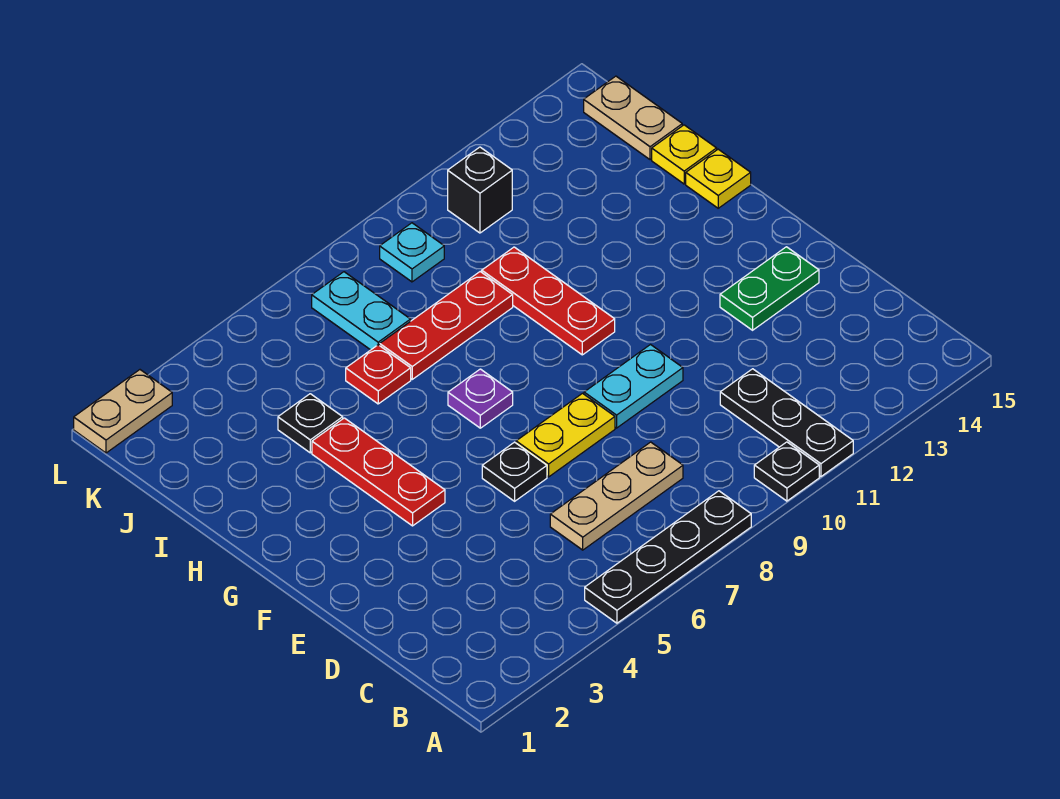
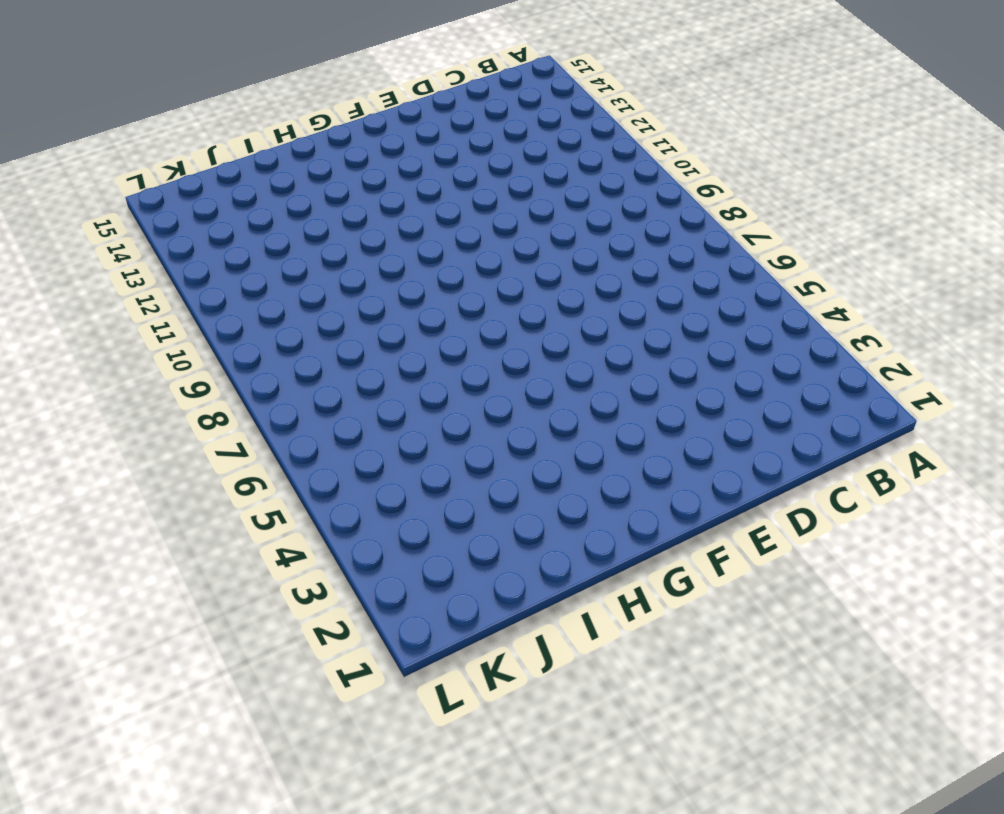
none -> black plate A5:A8 level 1
none -> black plate A10 level 1
none -> black plate A11:C11 level 1

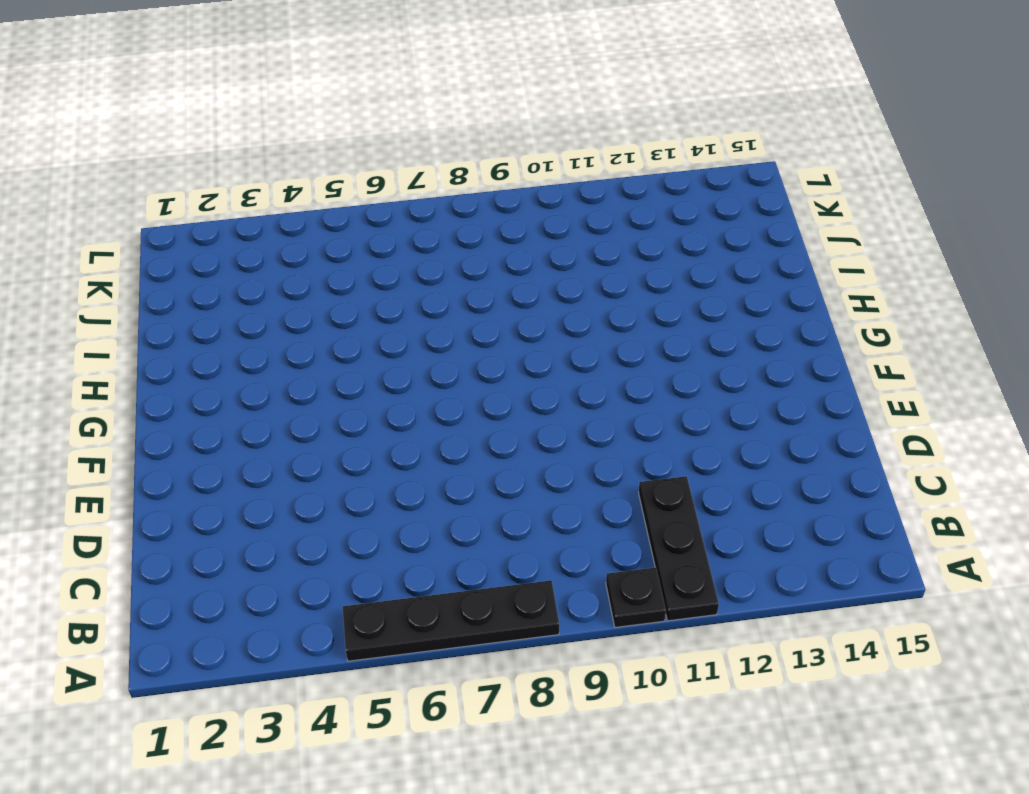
none -> tan plate C6:C8 level 1
none -> black plate E6 level 1
none -> yellow plate E7:E8 level 1

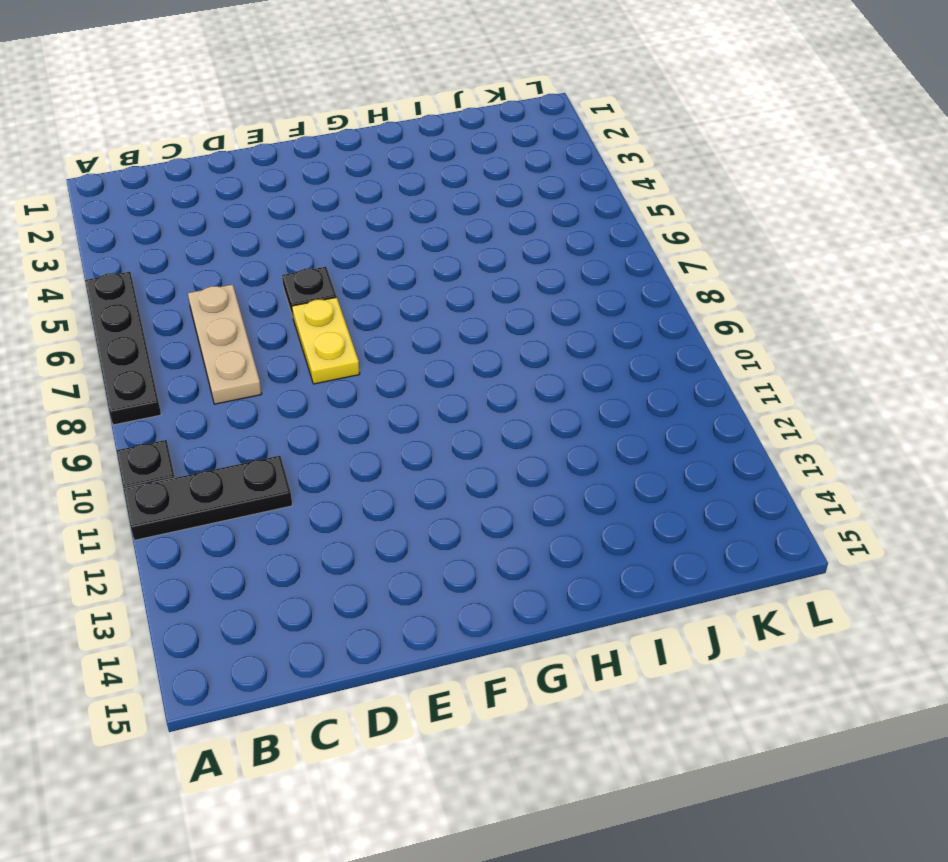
none -> cyan plate E9:E10 level 1
none -> green plate E13:E14 level 1
none -> red plate F4:H4 level 1

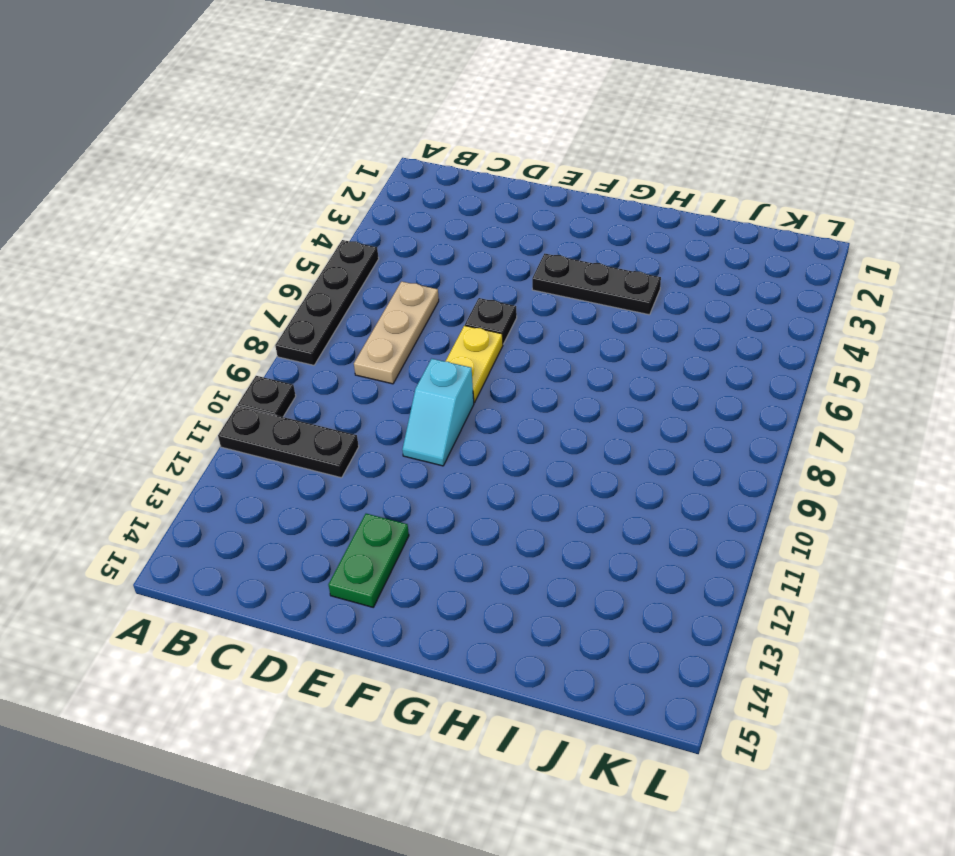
cyan slope E9:E10 level 1 top 9 -> cyan plate E9:E10 level 1
black plate F4:H4 level 1 -> red plate F4:H4 level 1
none -> purple plate G7 level 1
none -> red plate G10:I10 level 1
none -> yellow plate H15 level 1

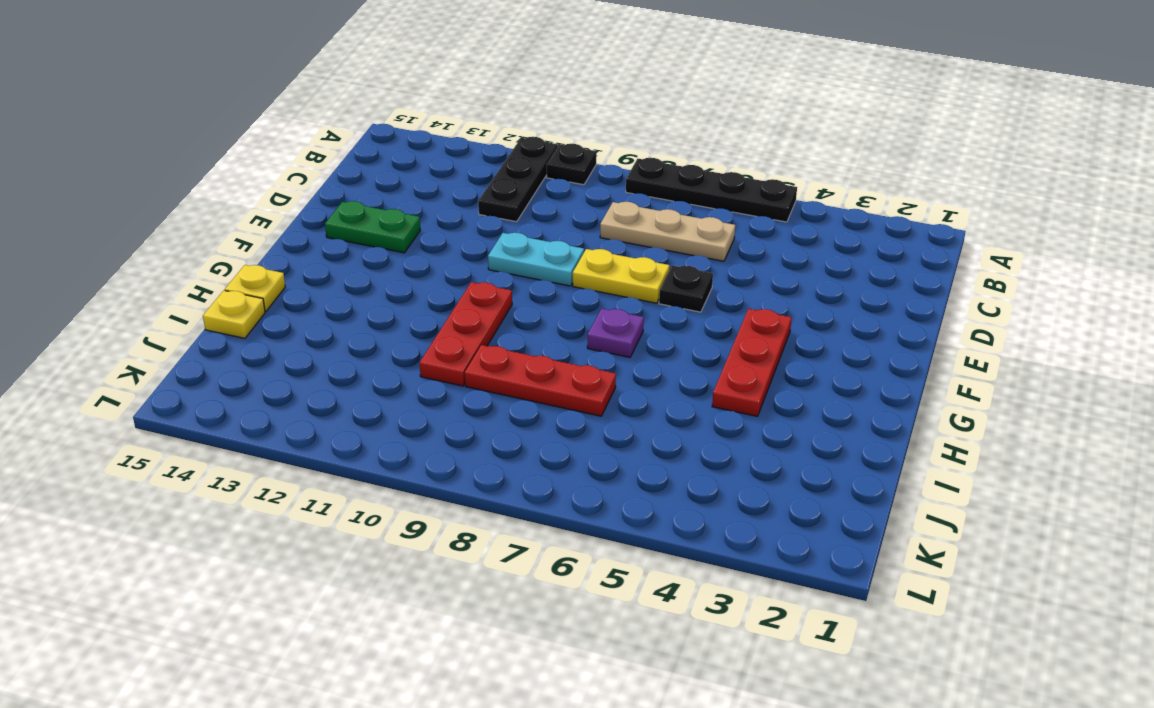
none -> black plate I4 level 1
none -> red plate I6 level 1
none -> cyan plate J7:K7 level 1

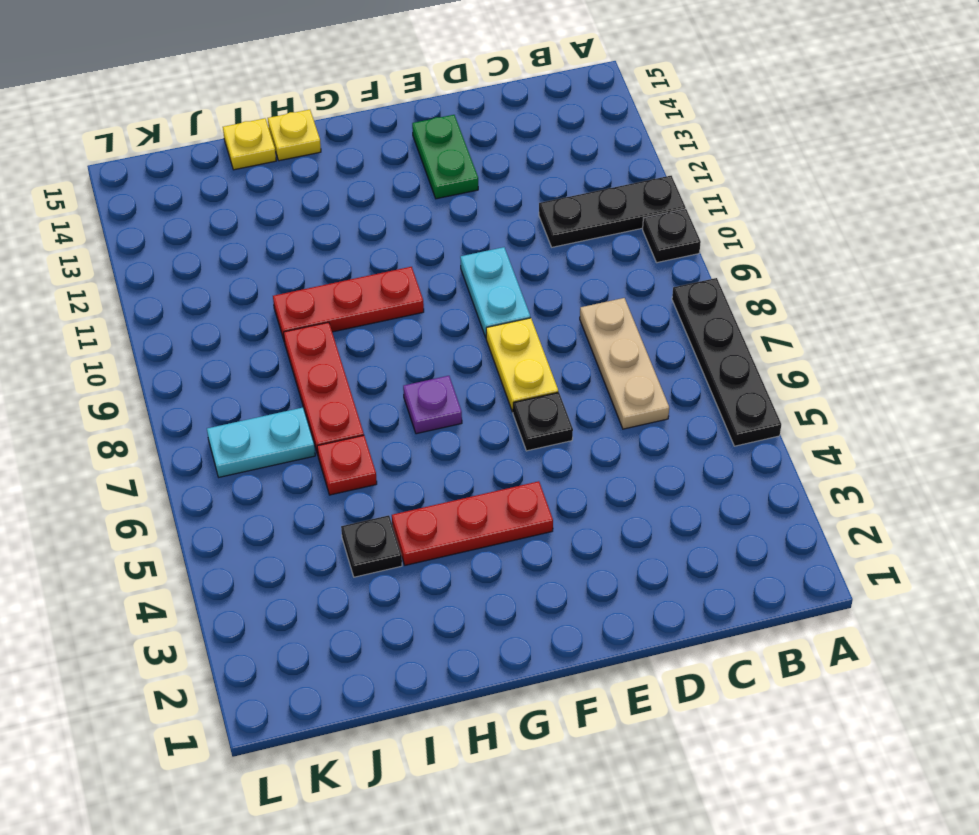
none -> tan plate J15:K15 level 1
none -> cyan plate K9 level 1
none -> black brick K11 level 1

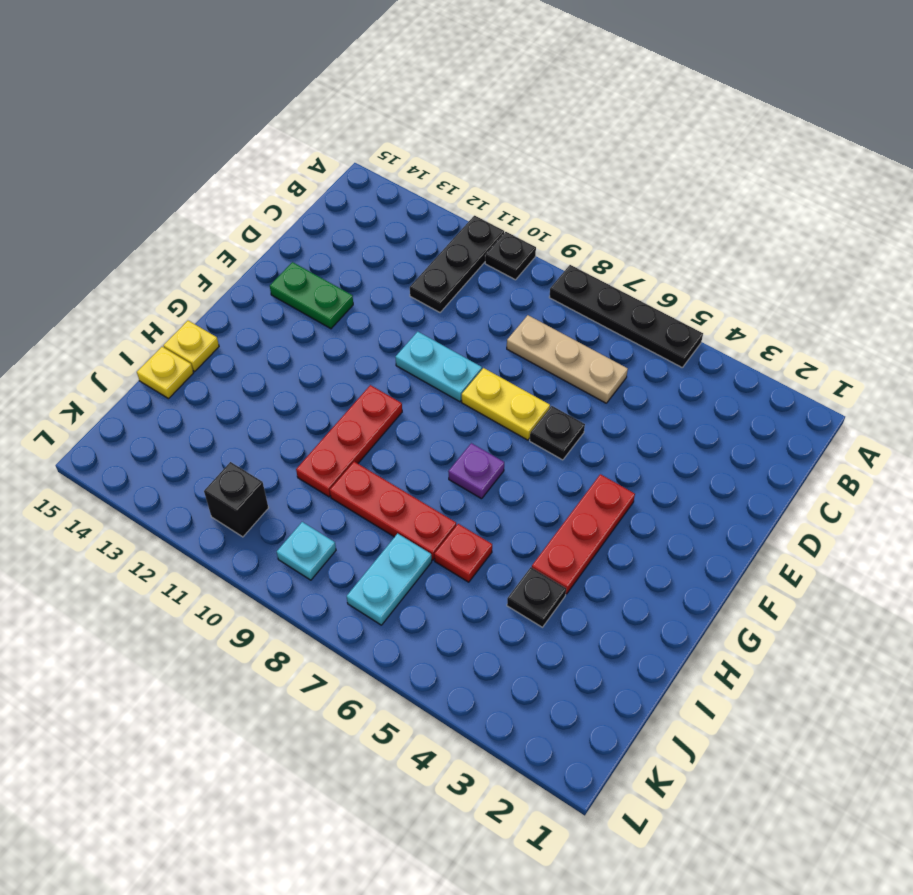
none -> tan plate J15:K15 level 1
none -> tan plate L1:L2 level 1

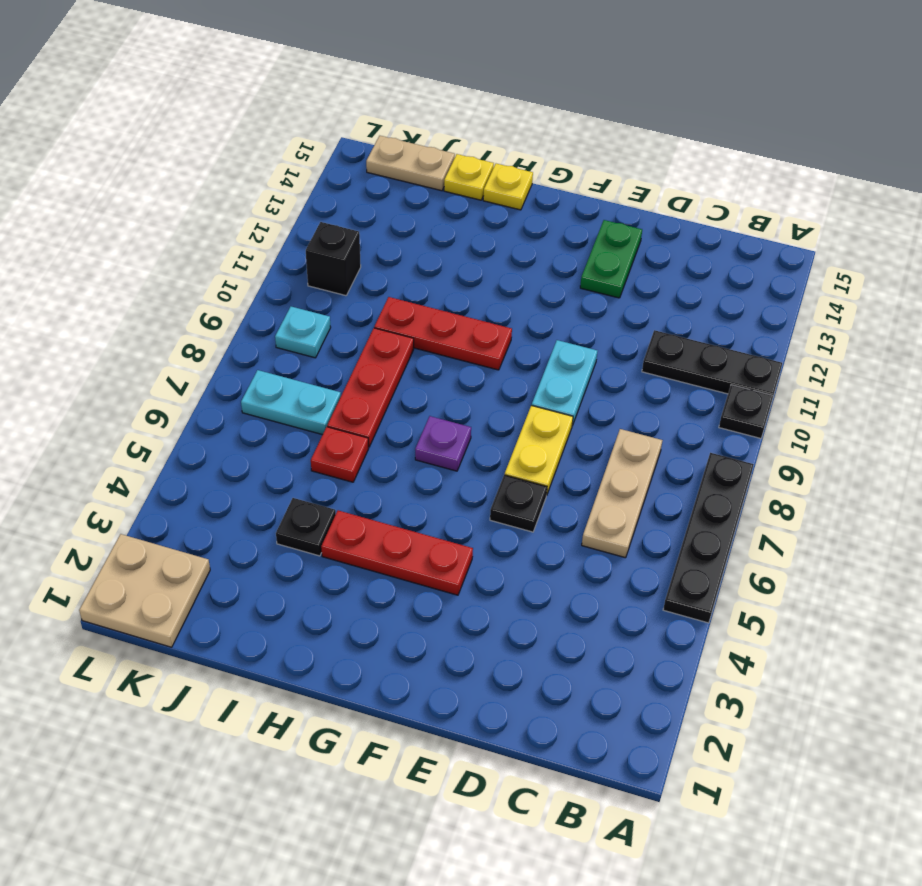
tan plate K1:L2 level 1 -> tan plate L1:L2 level 1

